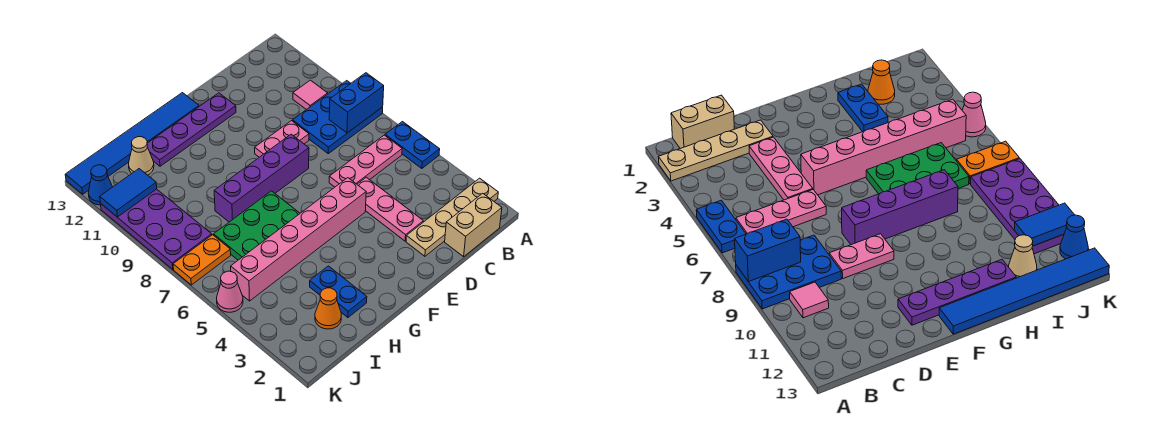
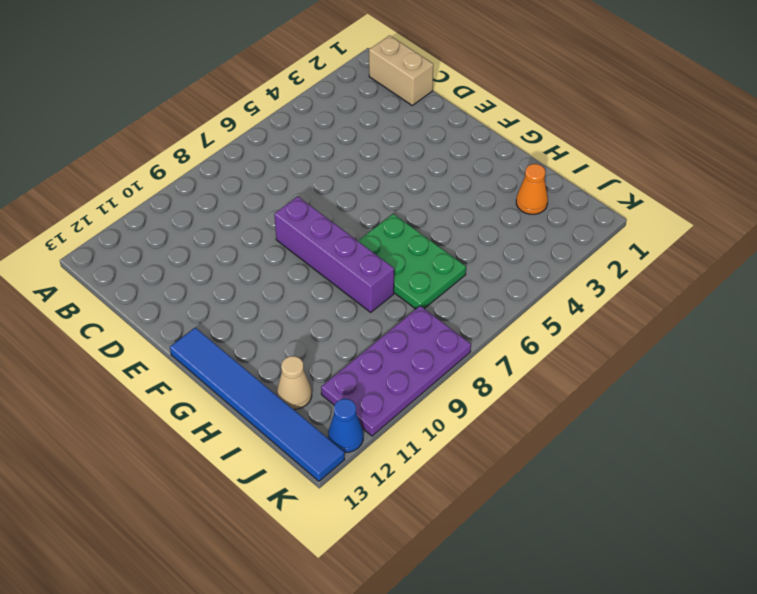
none -> tan plate A2:D2 level 1
none -> blue plate A5:A6 level 1
none -> blue plate A8:C9 level 1

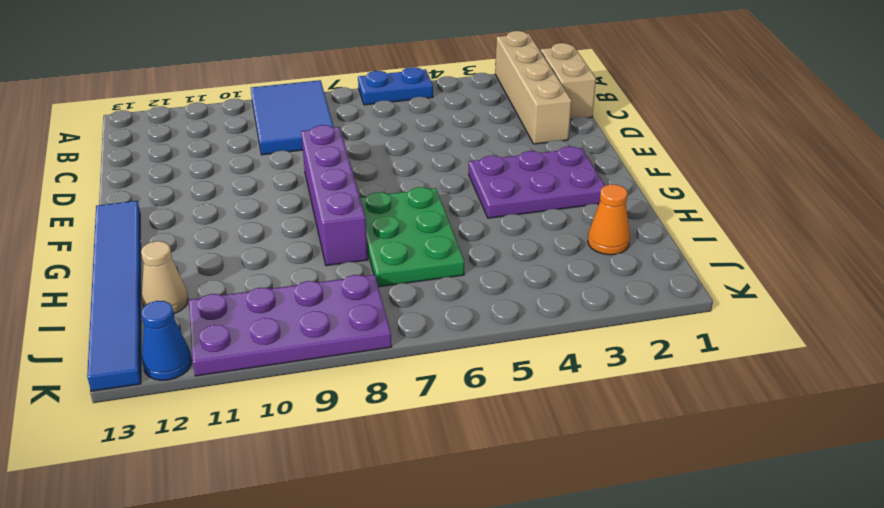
tan brick A2:D2 level 1 -> tan plate A2:D2 level 1
blue tile A8:C9 level 1 -> blue plate A8:C9 level 1
purple plate F2:G4 level 1 -> none
none -> pink plate B6:D6 level 1
none -> pink tile B10 level 1
none -> pink plate D3:D5 level 1

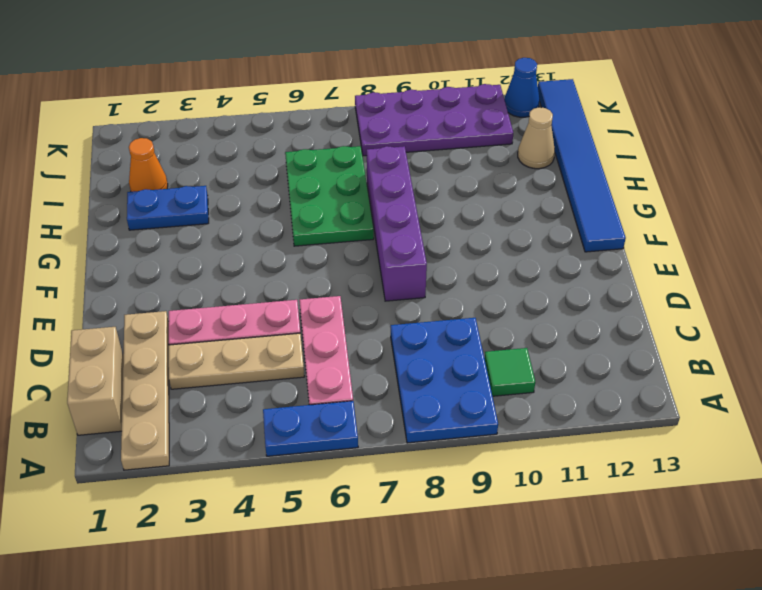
green tile B10 level 1 -> pink tile B10 level 1
tan plate C3:C5 level 1 -> none
none -> pink plate D9:E9 level 1
none -> pink brick E5:J5 level 1
none -> purple plate E12:H12 level 1

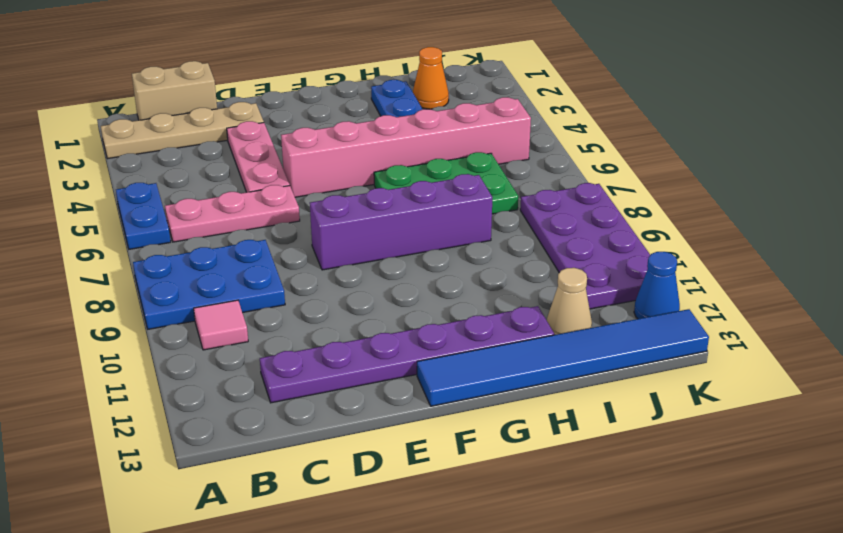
purple plate C12:H12 level 1 -> purple plate E12:H12 level 1
none -> pink plate D9:E9 level 1
none -> orange plate J7:K7 level 1
none -> pink cone K5 level 1

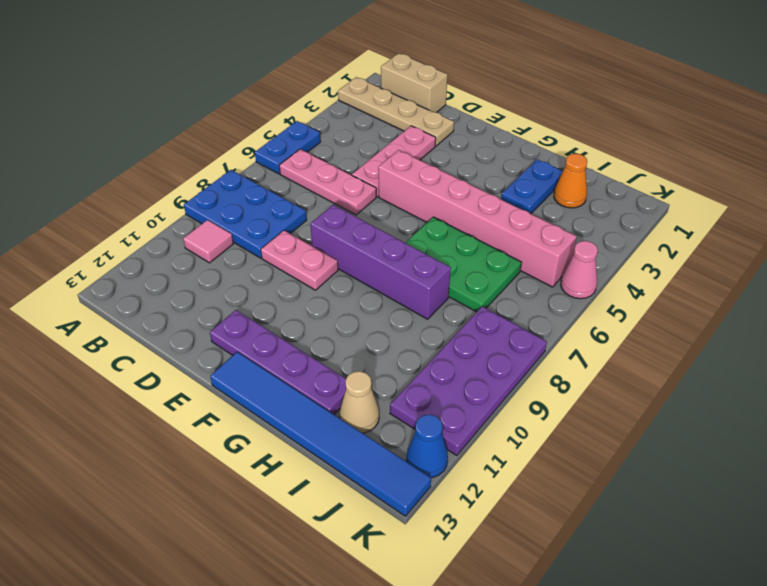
none -> orange plate J7:K7 level 1
none -> blue brick A8:B8 level 2
none -> blue tile J11:K11 level 2

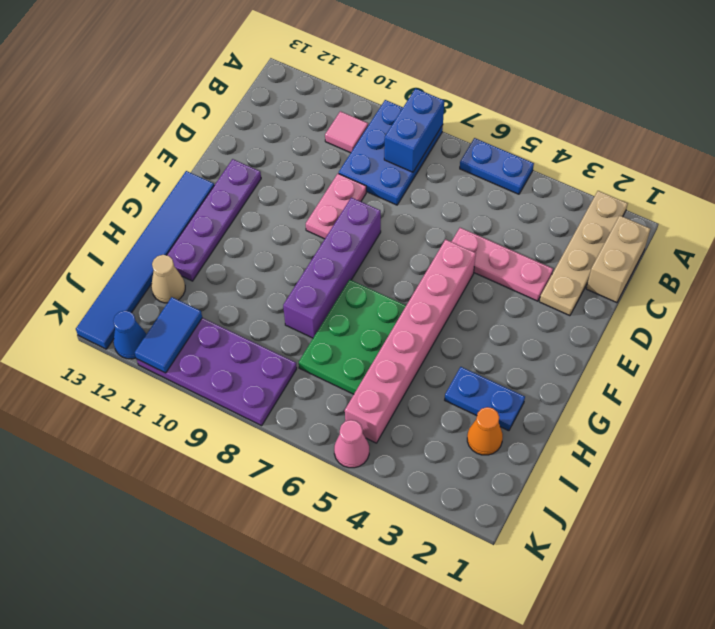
none -> pink plate B6:D6 level 1
none -> orange plate J7:K7 level 1

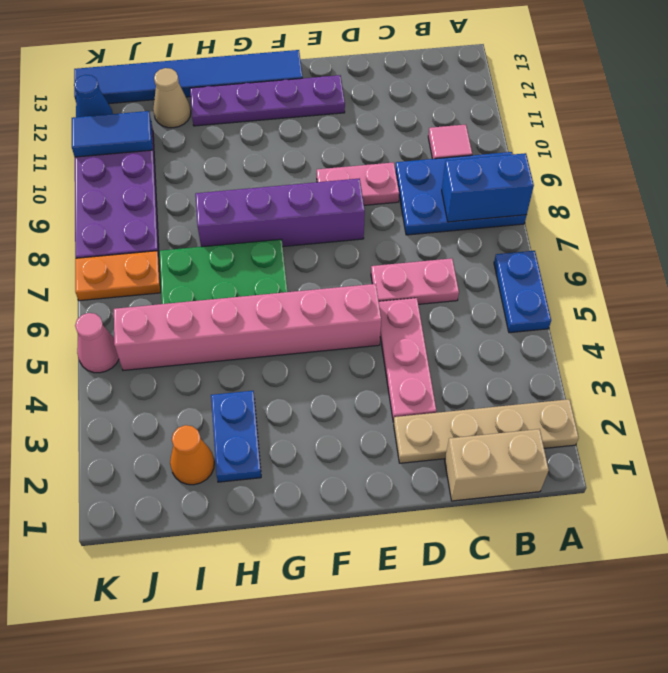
pink plate C6:D6 level 1 -> pink plate B6:D6 level 1

